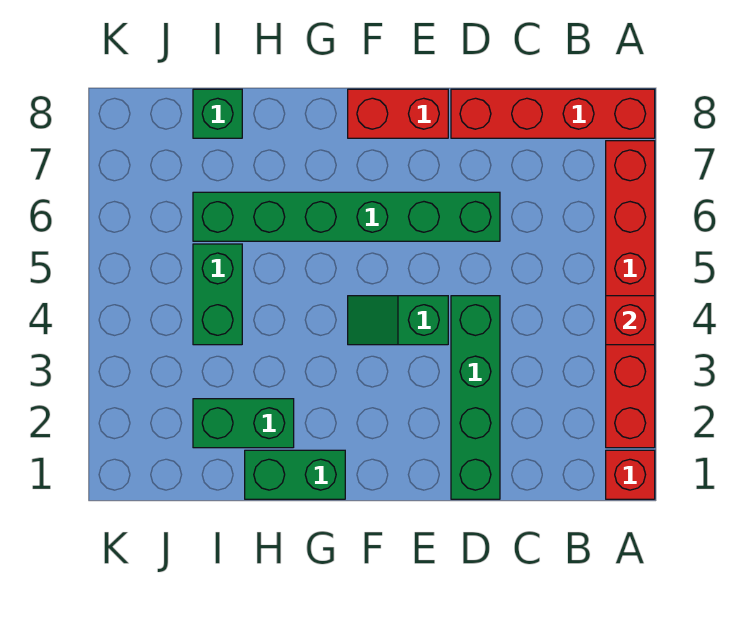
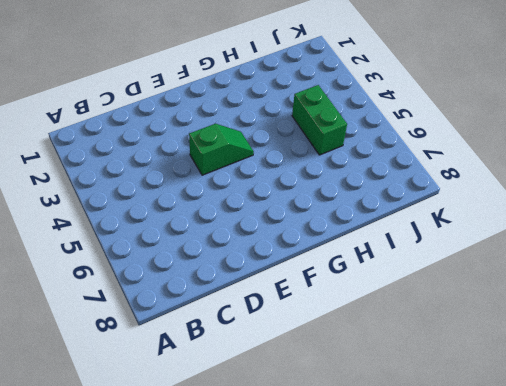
none -> red brick A1 level 1
none -> red brick A2:A7 level 1
none -> red brick A8:D8 level 1

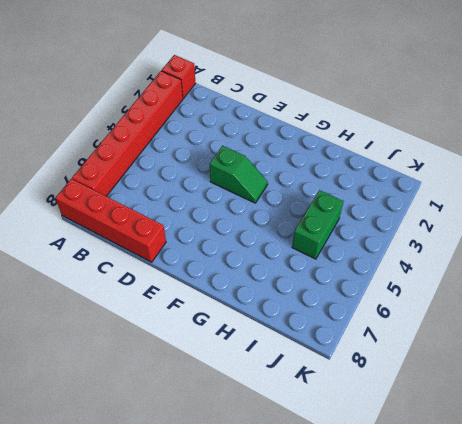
none -> green brick D1:D4 level 1
none -> green brick D6:I6 level 1
none -> red brick E8:F8 level 1

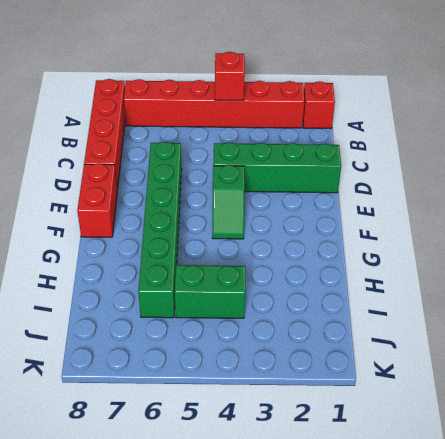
none -> green brick G1:H1 level 1
none -> green brick H2:I2 level 1
none -> green brick I8 level 1

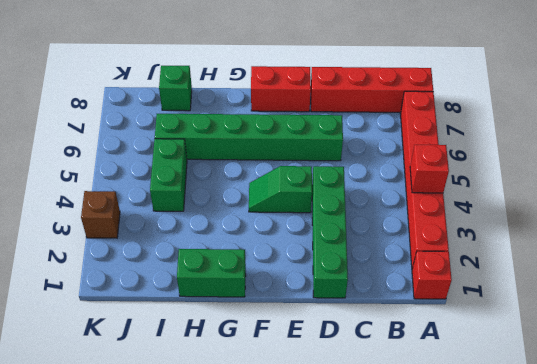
brown brick K3 level 1 -> none
none -> green brick H2:I2 level 1

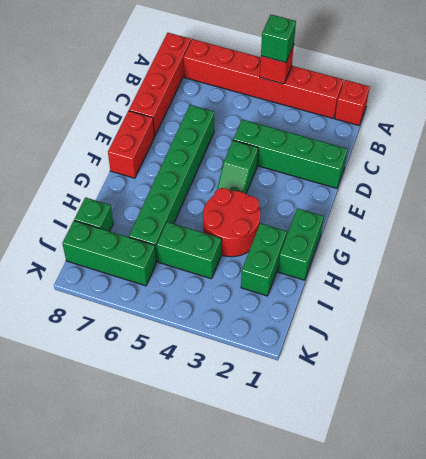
green brick A4 level 3 -> none
red round brick G3:H4 level 1 -> none
green brick J6:J8 level 1 -> none

